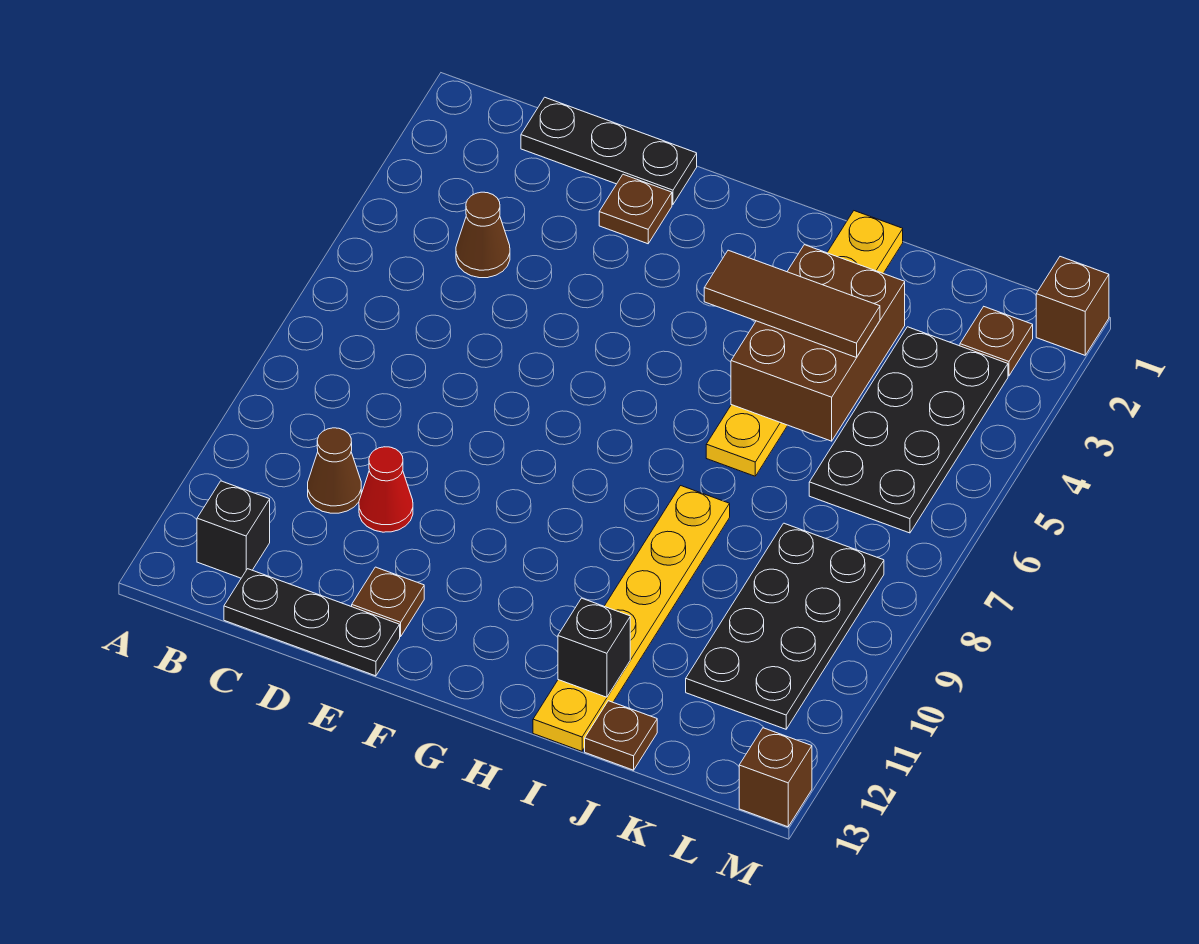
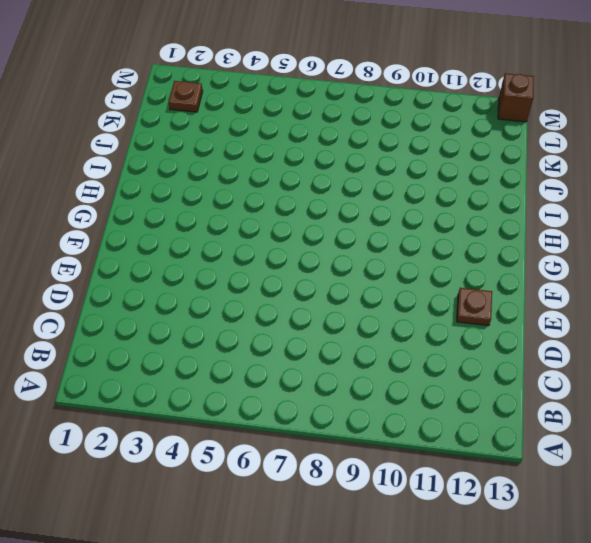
none -> black brick B12 level 1
none -> black plate C1:E1 level 1
none -> brown cone C4 level 1

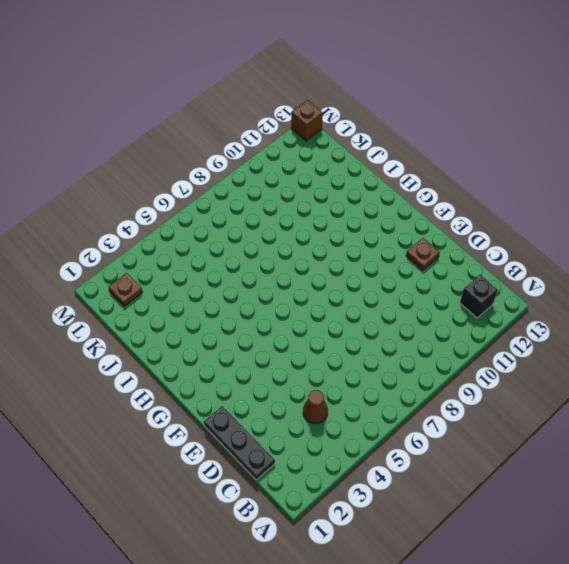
none -> brown cone C10 level 1
none -> black plate C13:E13 level 1
none -> red cone D10 level 1

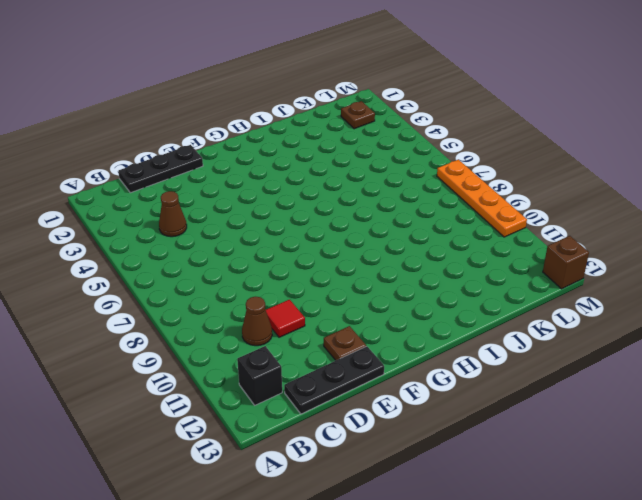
red tile D10 level 1 -> red cone D10 level 1
orange plate M7:M10 level 1 -> none
none -> brown plate E2 level 1
none -> yellow plate I1:I6 level 1
none -> yellow plate I8:I13 level 1

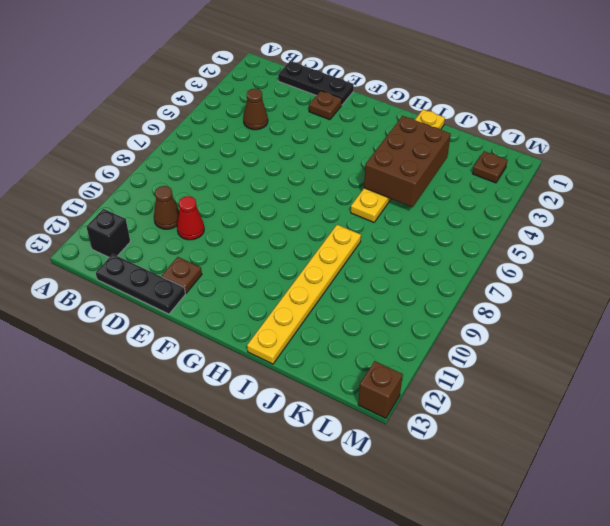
none -> brown plate J13 level 1
none -> black plate K3:L6 level 1
none -> black plate K8:L11 level 1

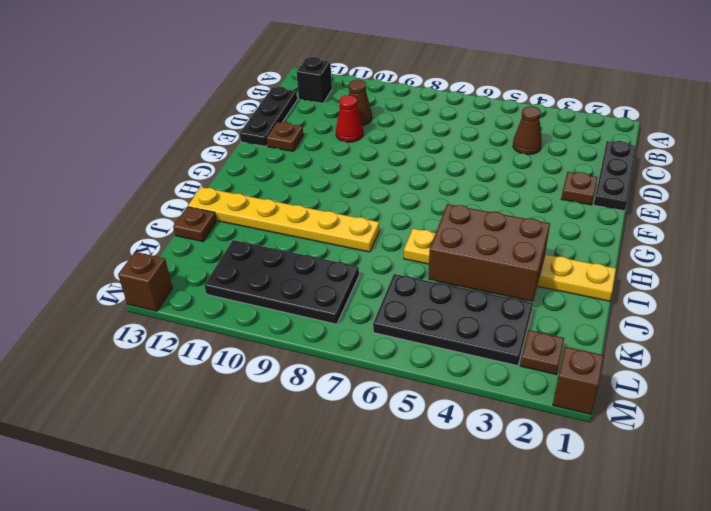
none -> black brick I12 level 2
none -> brown tile H4:J4 level 3

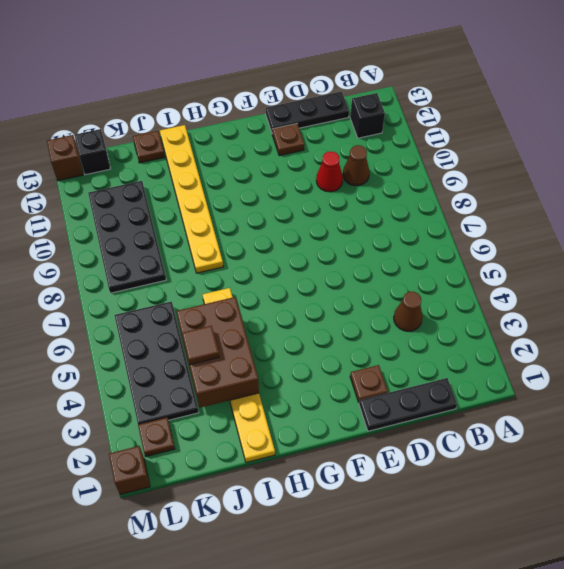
brown tile J4 level 3 -> brown tile H4:J4 level 3
black brick L13 level 1 -> black brick I12 level 2

